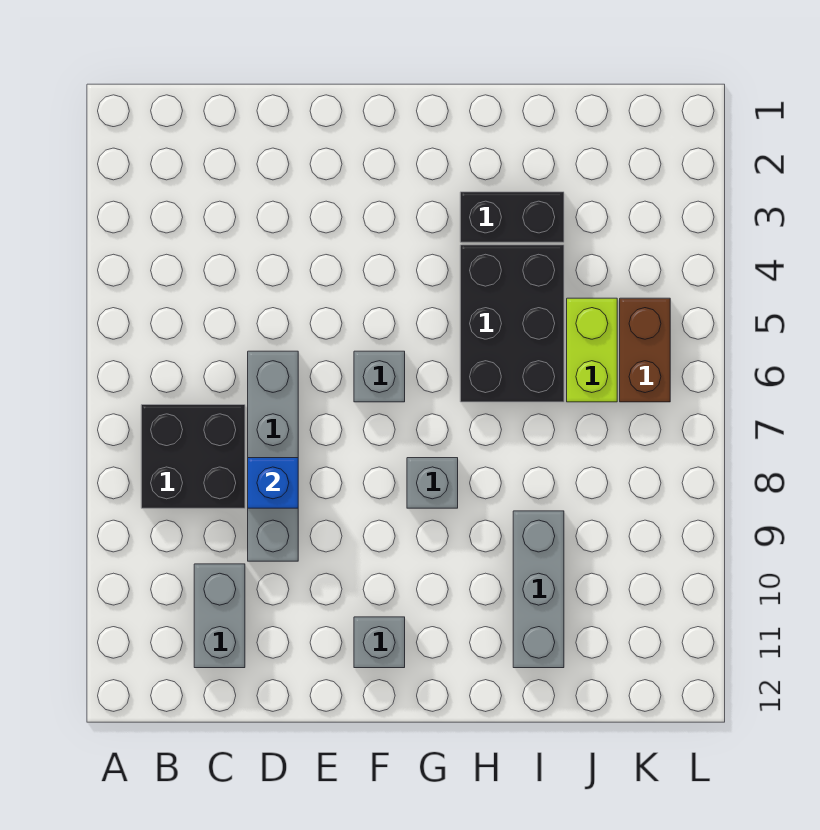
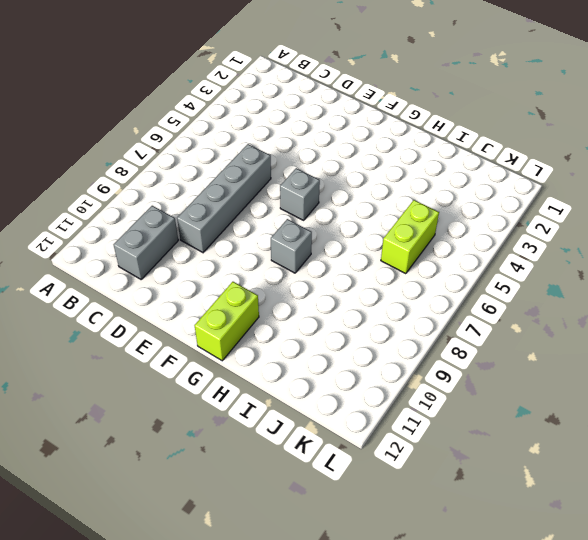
lime brick G11:G12 level 1 -> none
none -> black brick B7:C8 level 1
none -> grey brick F11 level 1
none -> black brick H3:I3 level 1

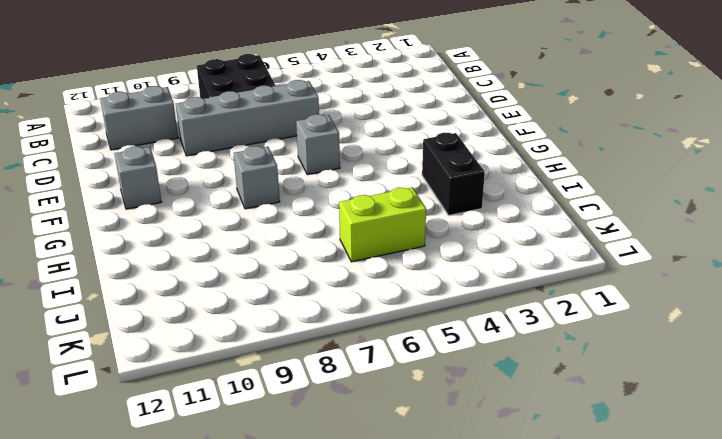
none -> black brick H4:I6 level 1
none -> grey brick I9:I11 level 1
none -> brown brick K5:K6 level 1

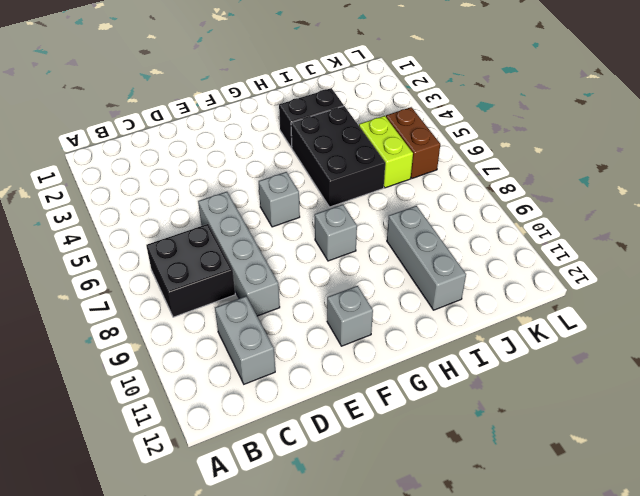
none -> blue brick D8 level 2

